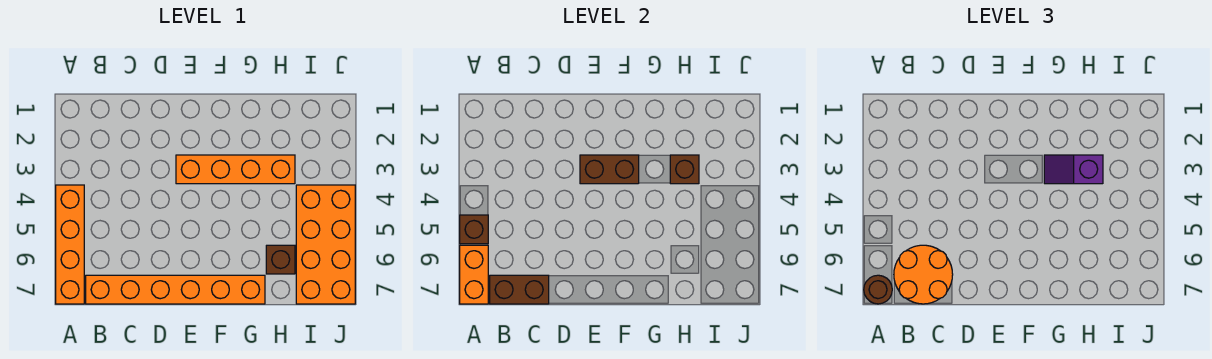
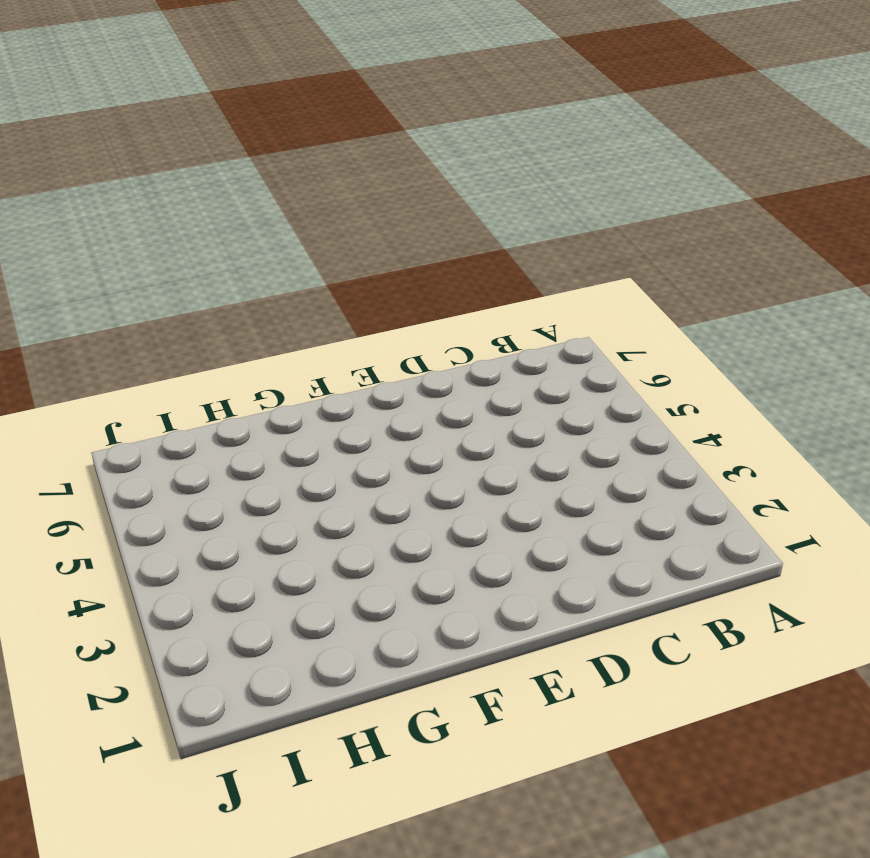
none -> orange brick A4:A7 level 1
none -> orange brick B7:G7 level 1
none -> orange brick E3:H3 level 1

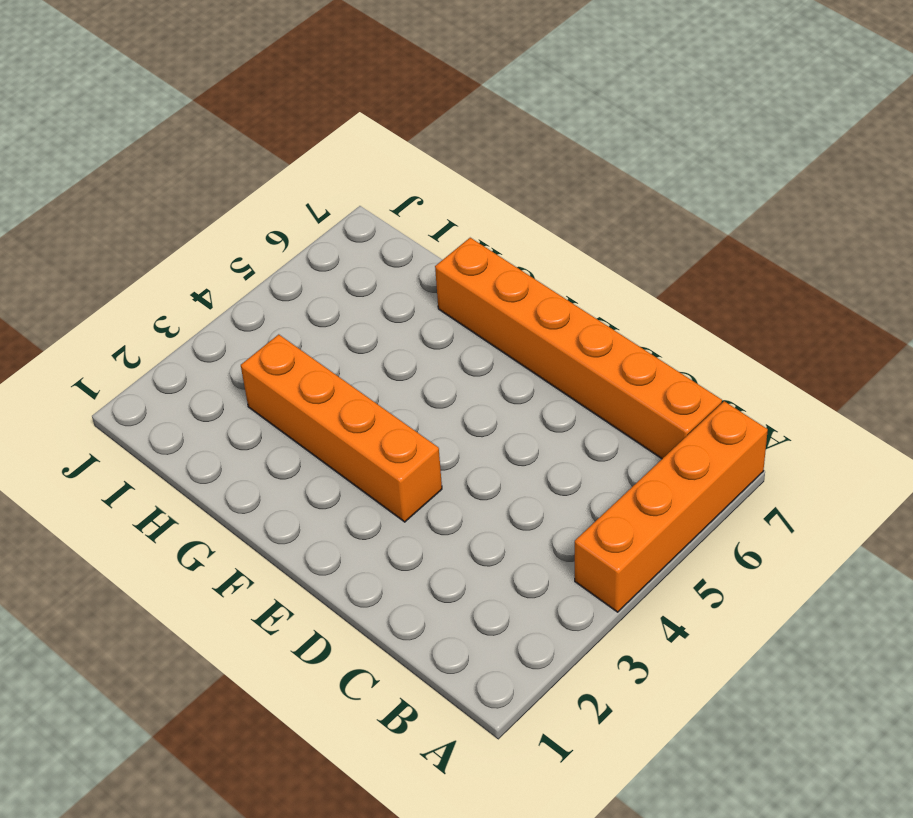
none -> brown brick H6 level 1
none -> orange brick I4:J7 level 1
none -> brown brick A5 level 2

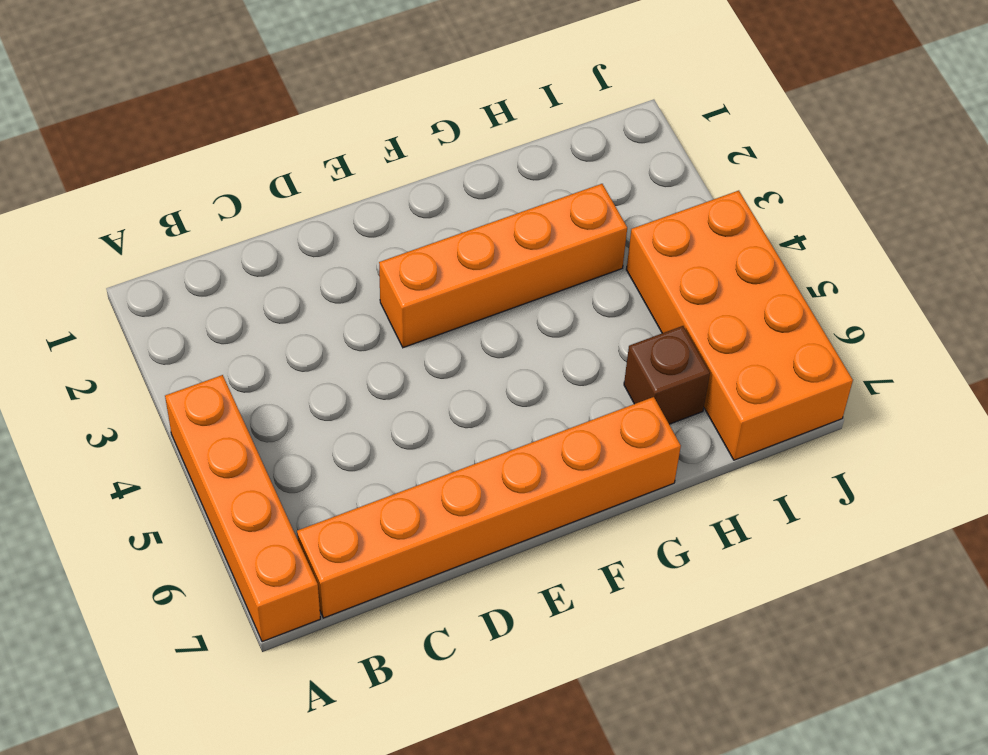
none -> brown brick A5 level 2
none -> orange brick A6:A7 level 2
none -> brown brick B7:C7 level 2

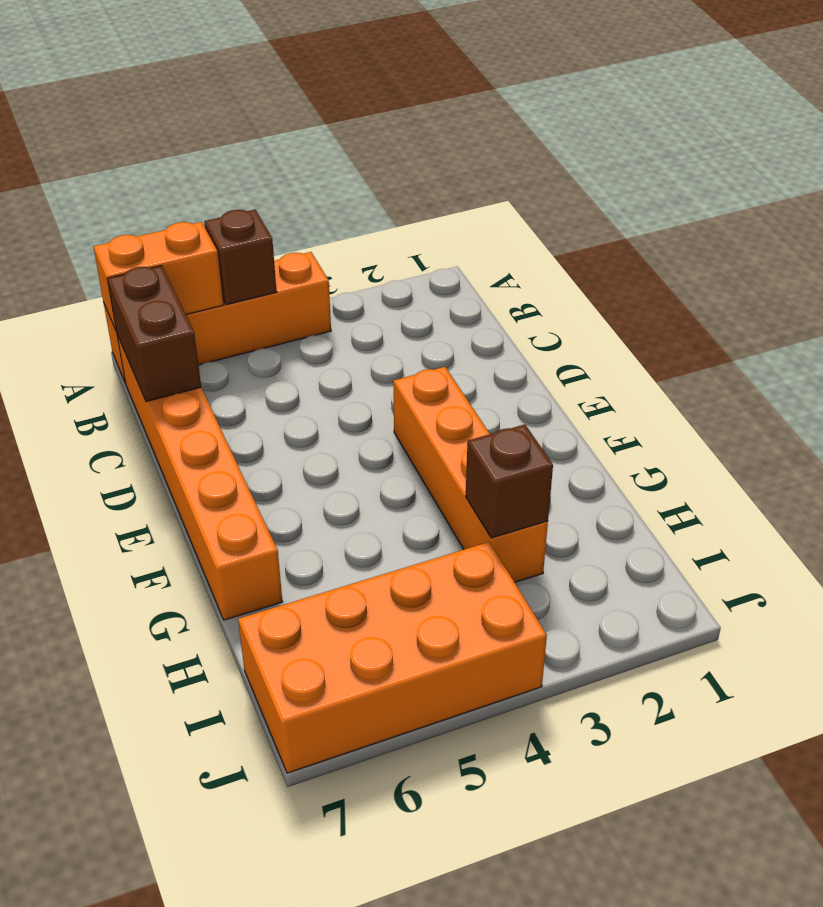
none -> brown brick H6 level 1
none -> brown brick E3:F3 level 2
none -> brown round brick A7 level 3

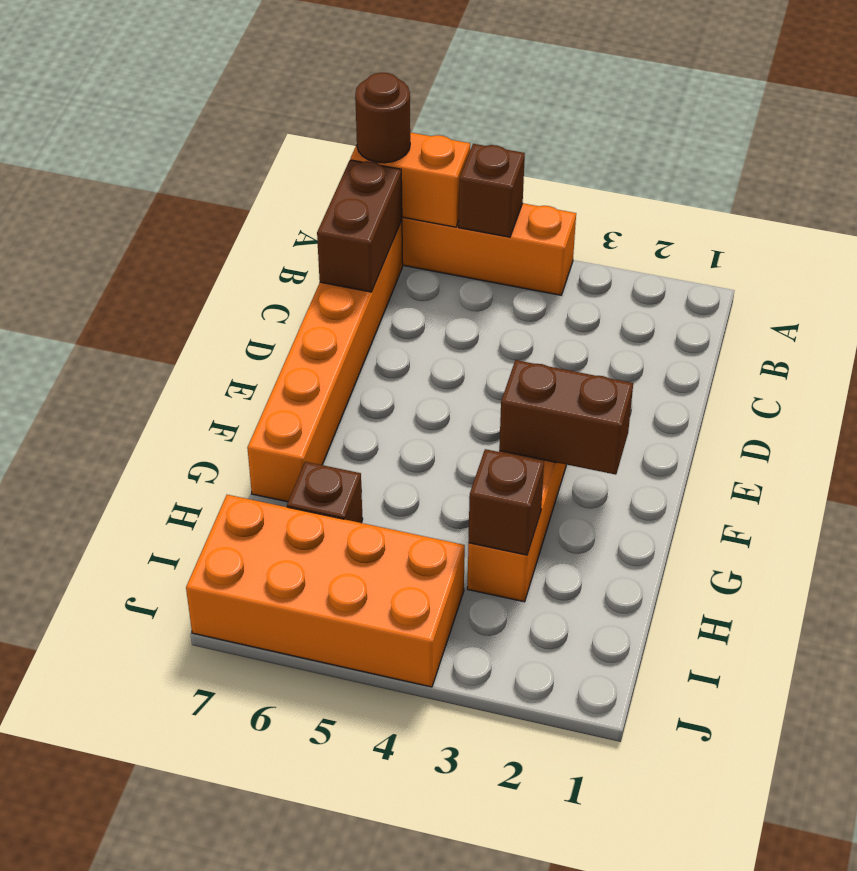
brown brick F2:F3 level 2 -> brown brick E3:F3 level 2
none -> orange round brick B6:C7 level 3
none -> purple slope G3:H3 level 3 top H

